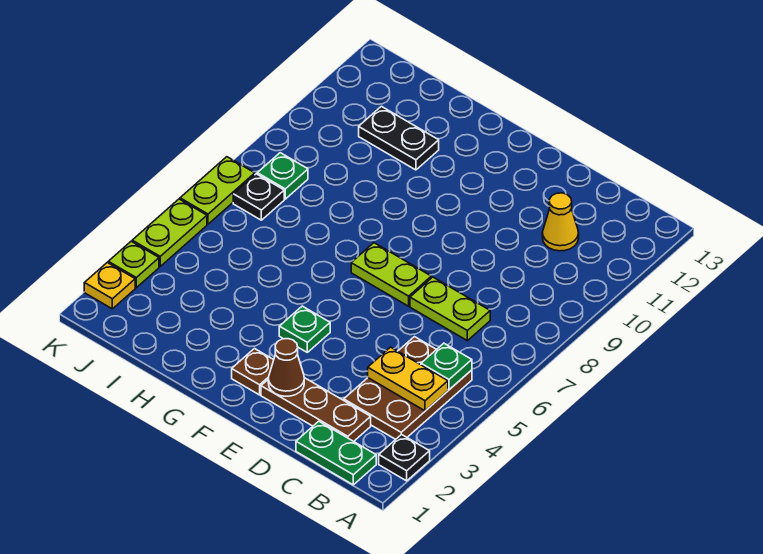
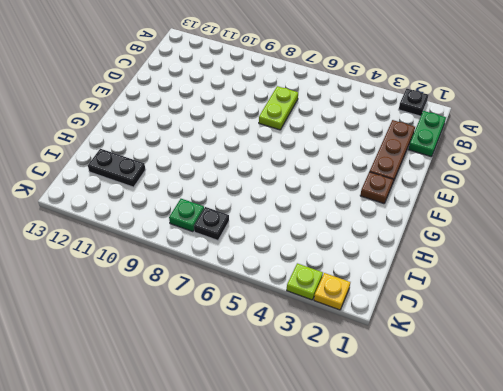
black plate I11:I12 level 1 -> black plate H11:I11 level 1
none -> brown plate B3:C5 level 1
none -> yellow cone C11 level 1
none -> lime plate E7:F7 level 1

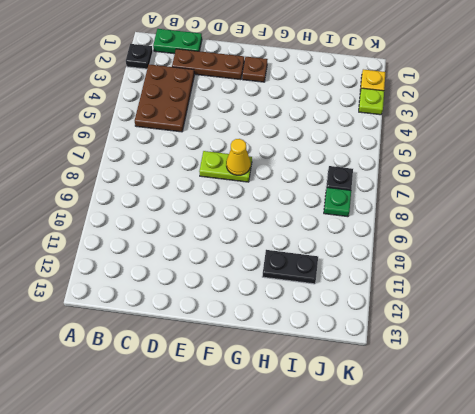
yellow cone F7 level 2 -> yellow cone C11 level 1
none -> lime plate C7:D7 level 1
none -> green plate F4 level 1
none -> lime plate K4:K5 level 1

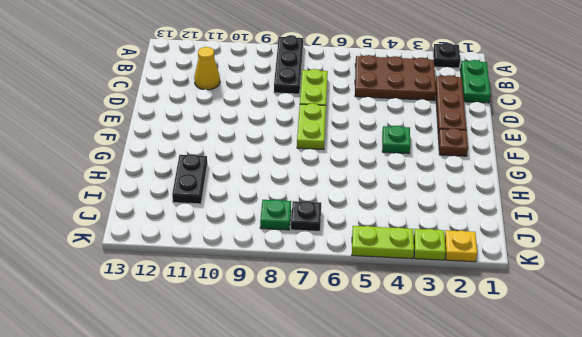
black plate A8:C8 level 1 -> none
none -> lime plate K6:K7 level 1
none -> yellow plate B4:C4 level 2
none -> green plate B5 level 2

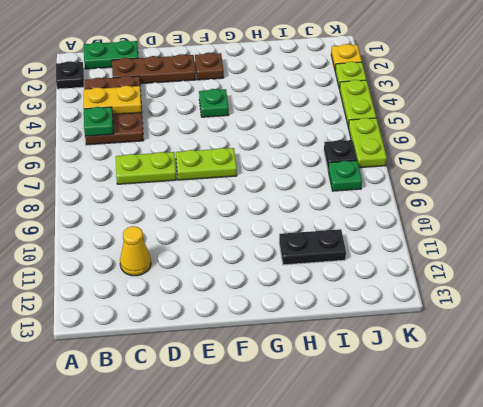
none -> brown cone E2 level 2

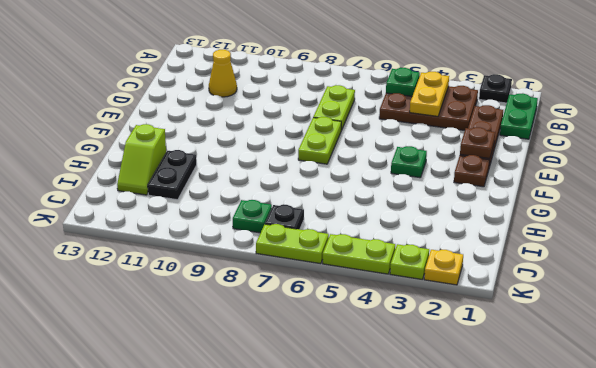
brown plate E2 level 2 -> brown cone E2 level 2
lime slope H12:I12 level 1 top H -> none

